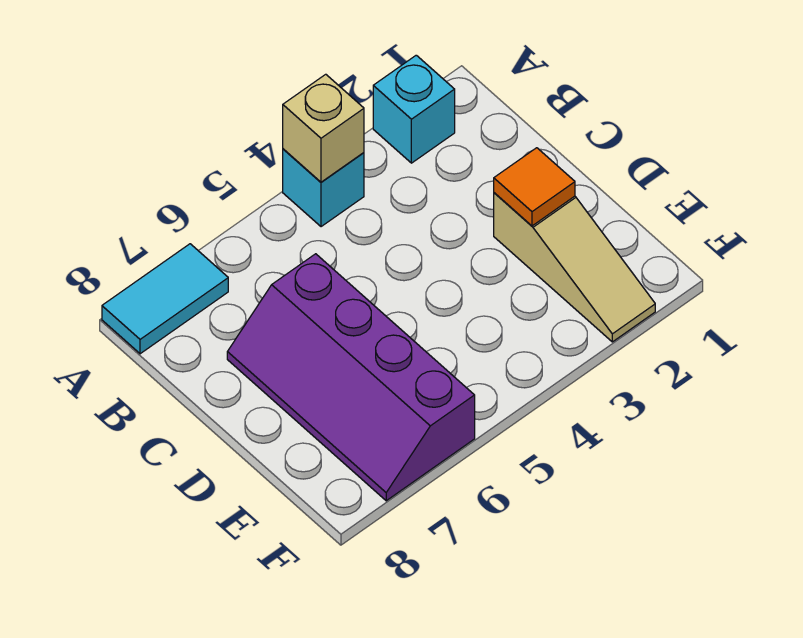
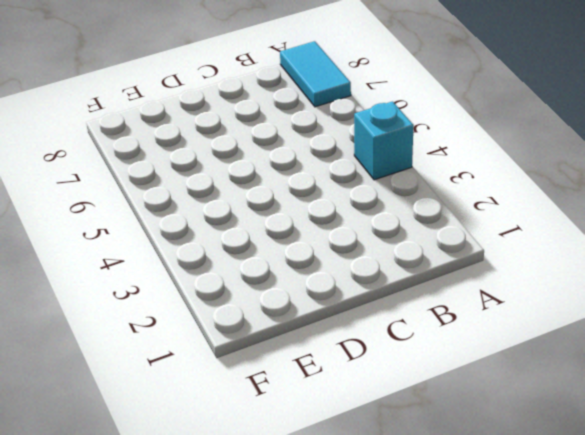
none -> cyan brick A2 level 1
none -> purple slope C6:F7 level 1 top 6

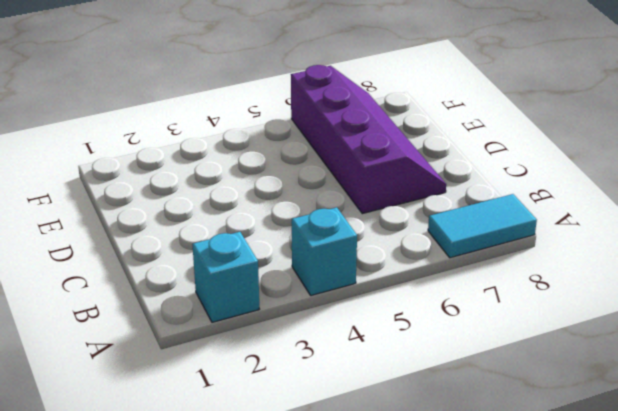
none -> tan slope D2:F2 level 1 top D
none -> tan brick A4 level 2

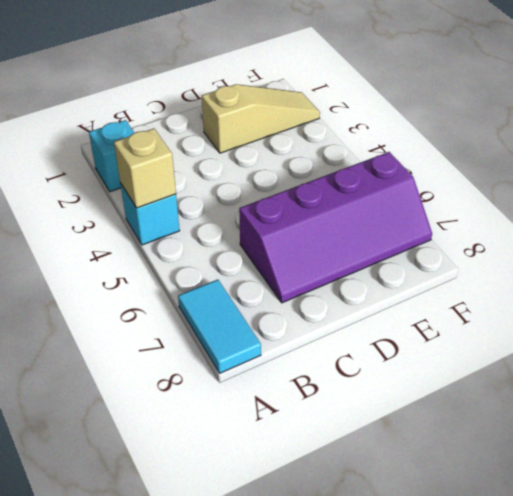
none -> orange tile D2 level 2

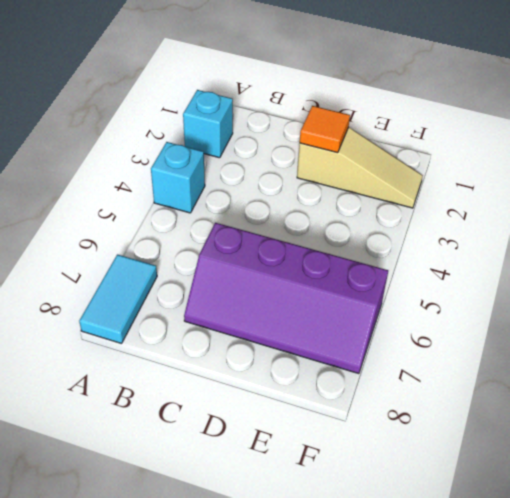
none -> tan brick A4 level 2

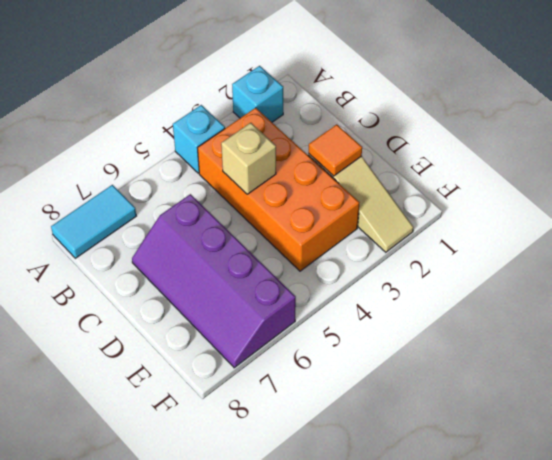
orange brick B3:E4 level 1 -> none
tan brick C4 level 2 -> tan brick A4 level 2

